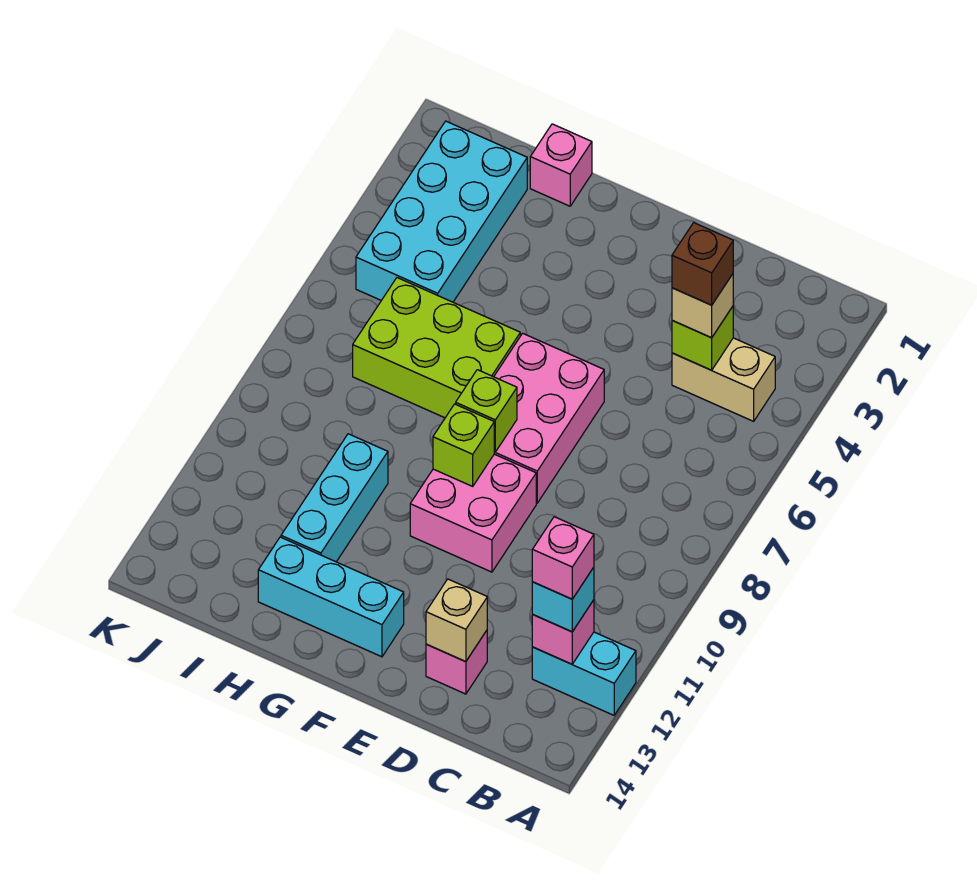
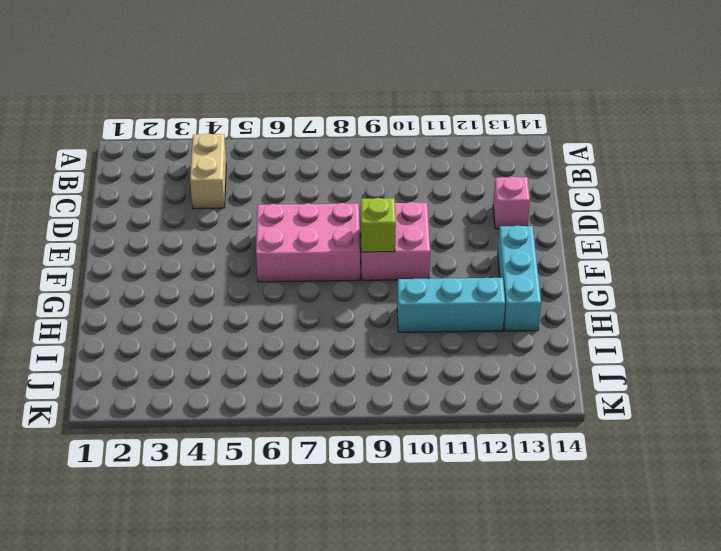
none -> cyan brick A12:B12 level 1
none -> lime brick G6:I7 level 1
none -> pink brick H1 level 1

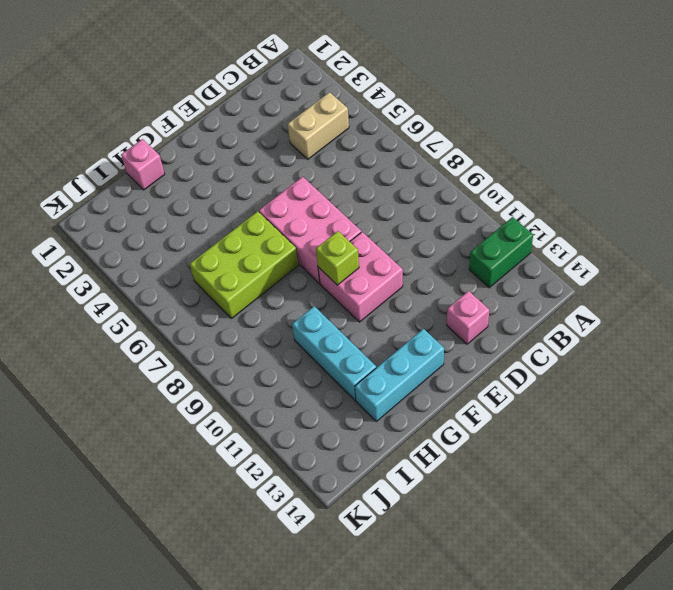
green brick A12:B12 level 1 -> cyan brick A12:B12 level 1
none -> cyan brick I2:J5 level 1
none -> pink brick B12 level 2
none -> lime brick C4 level 2

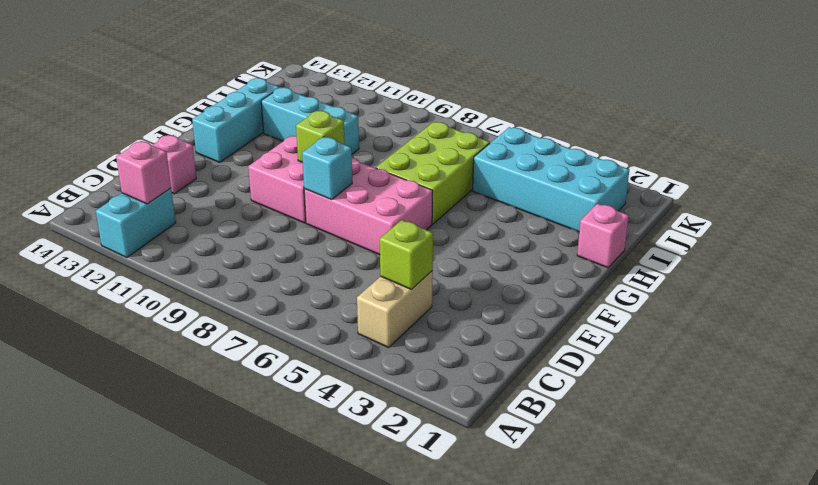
cyan brick E8 level 2 -> cyan brick B12 level 3
none -> tan brick D13 level 2
none -> lime brick F8 level 2
none -> tan brick C4 level 3

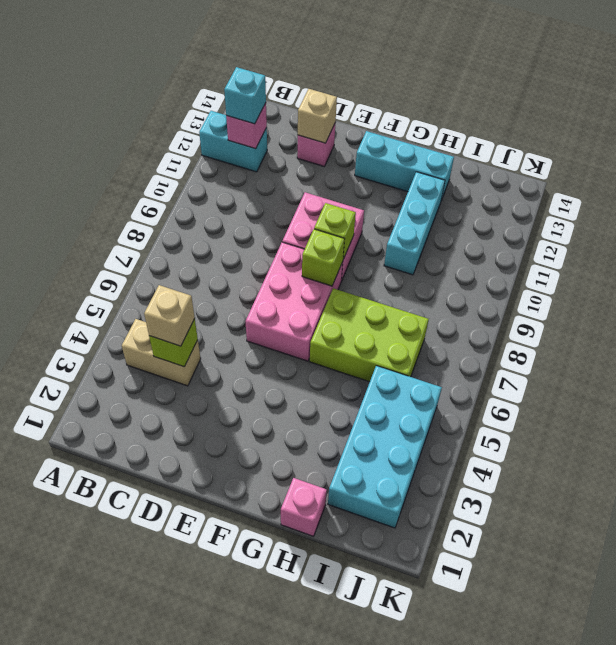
none -> pink brick B12 level 4
none -> brown brick C4 level 4

